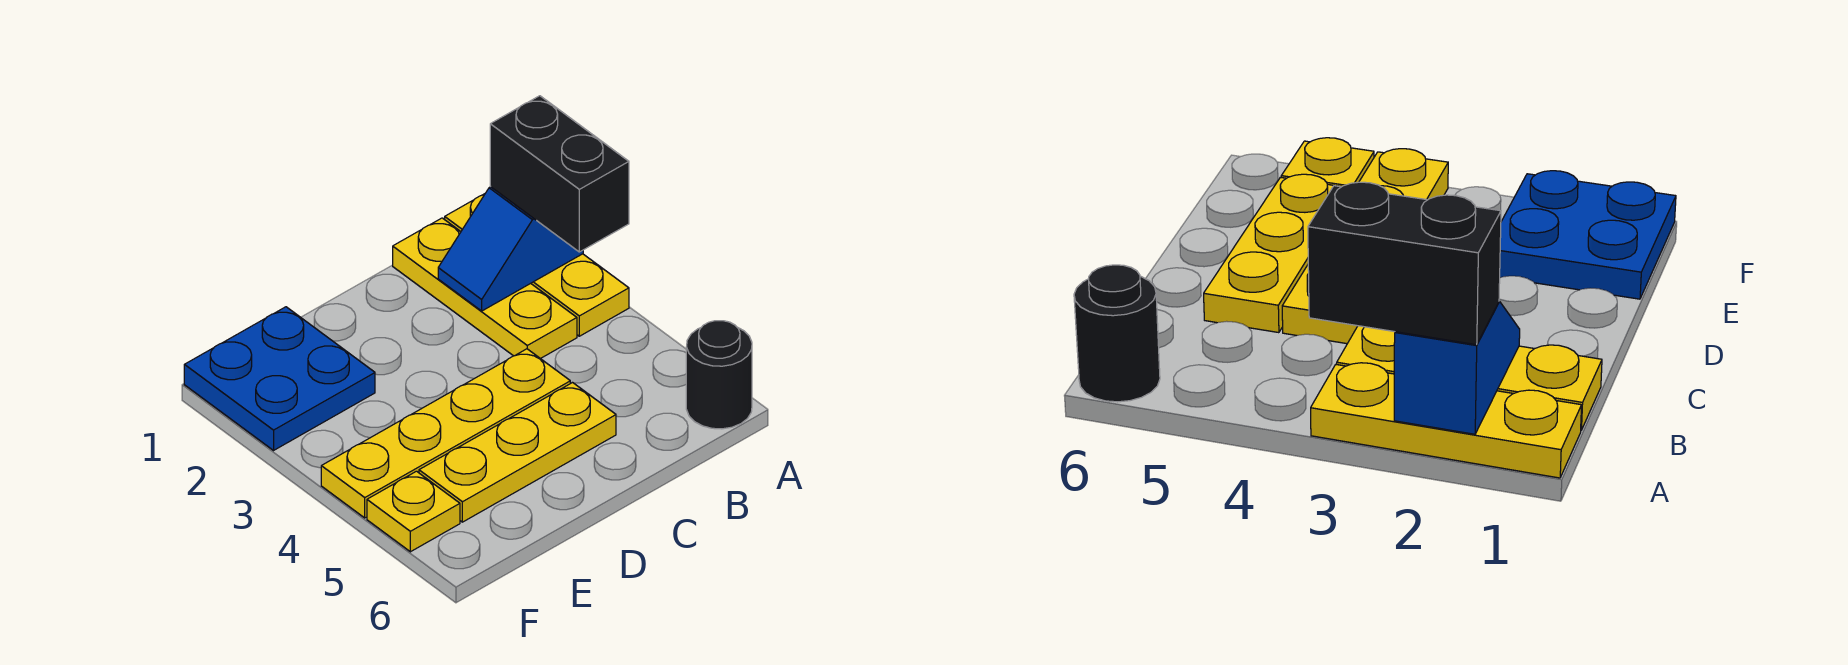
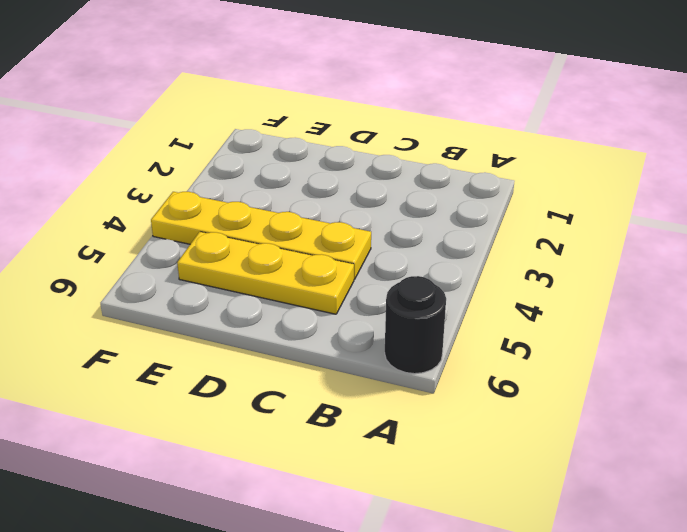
none -> yellow plate A1:A3 level 1
none -> yellow plate B1:B3 level 1

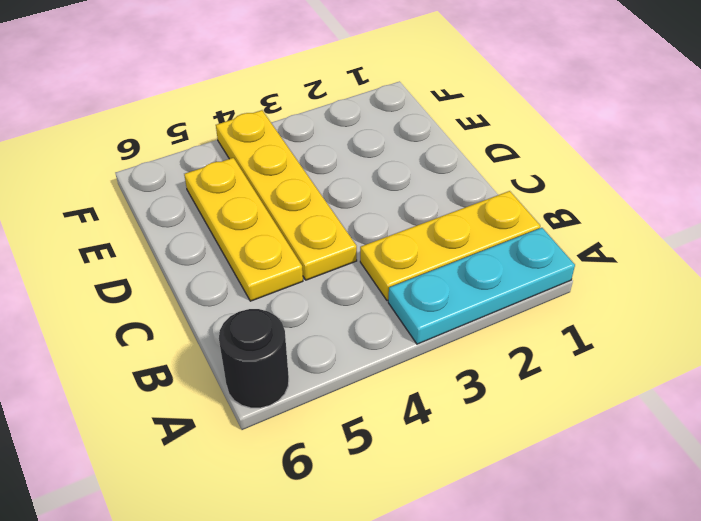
cyan plate A1:A3 level 1 -> yellow plate A1:A3 level 1
none -> blue plate E1:F2 level 1
none -> yellow plate F5 level 1

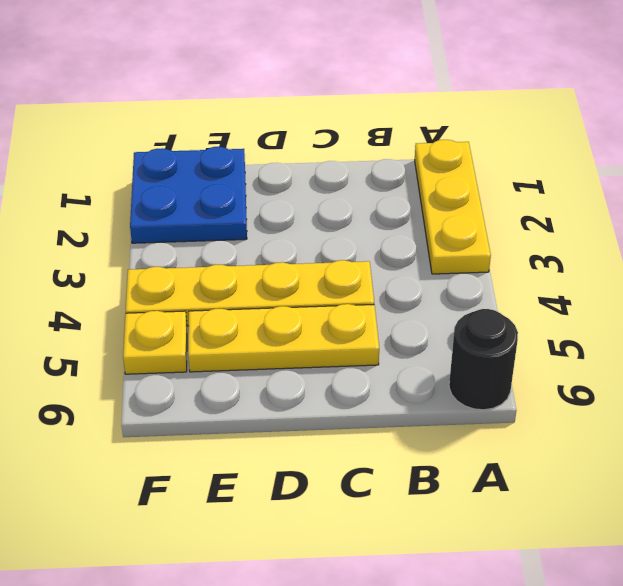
none -> yellow plate B1:B3 level 1
none -> blue slope A2:B2 level 2 top A

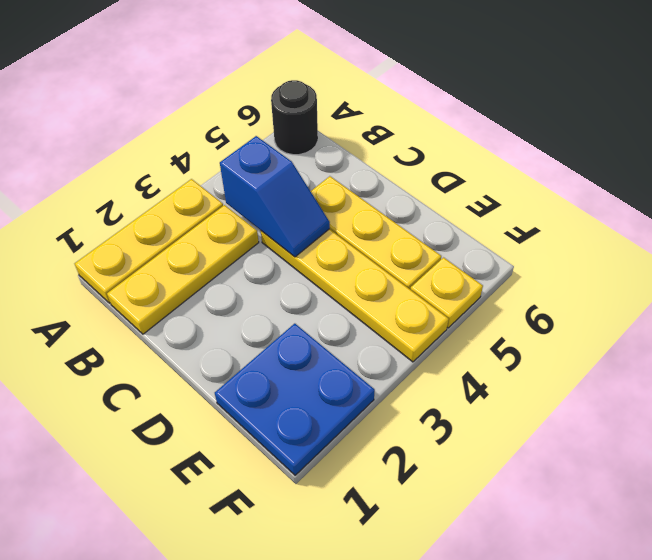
blue slope B4:C4 level 2 top B -> blue slope A2:B2 level 2 top A
none -> black brick A2:A3 level 3

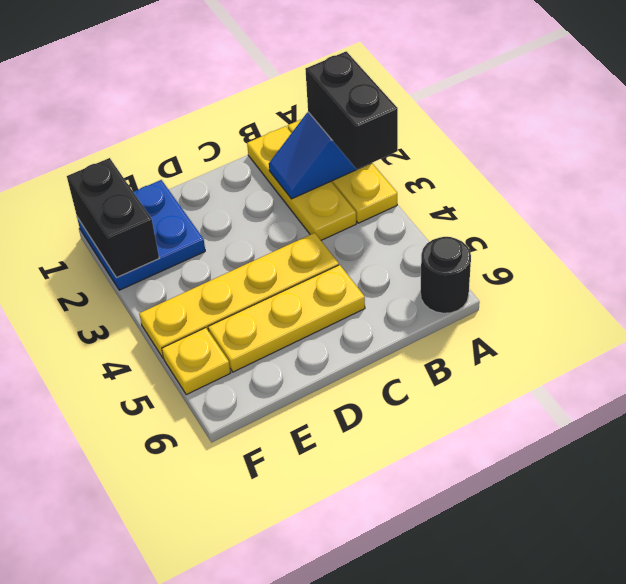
black brick F1:F2 level 2 -> none

